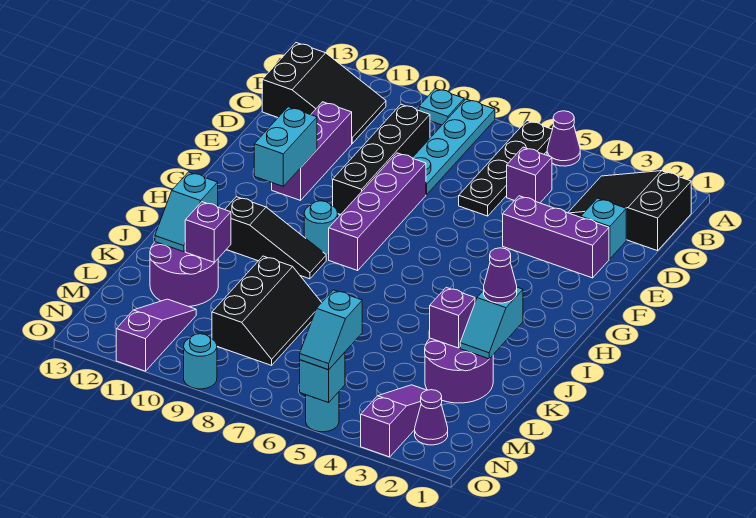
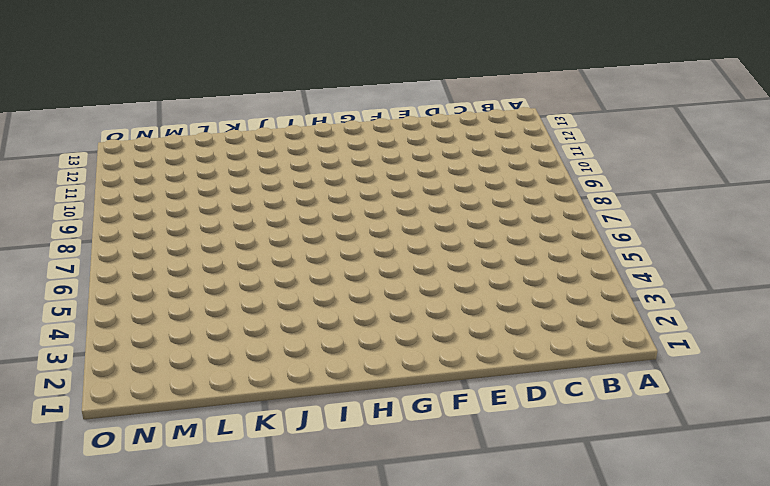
none -> purple cone A5 level 1
none -> black plate A6:D6 level 1
none -> cyan plate A8:D8 level 1
none -> cyan plate A9 level 1

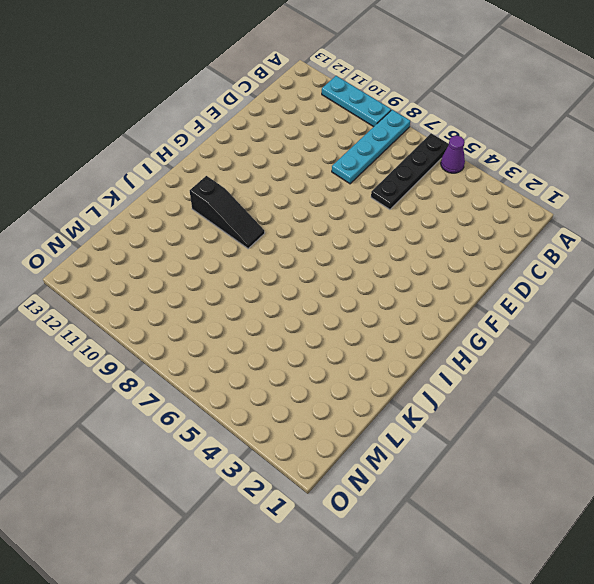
cyan plate A9:A11 level 1 -> cyan plate A9 level 1
none -> black slope B1:C3 level 1 top 1
none -> black slope B11:C13 level 1 top 13
none -> purple brick C5 level 1
none -> black brick C9:F9 level 1

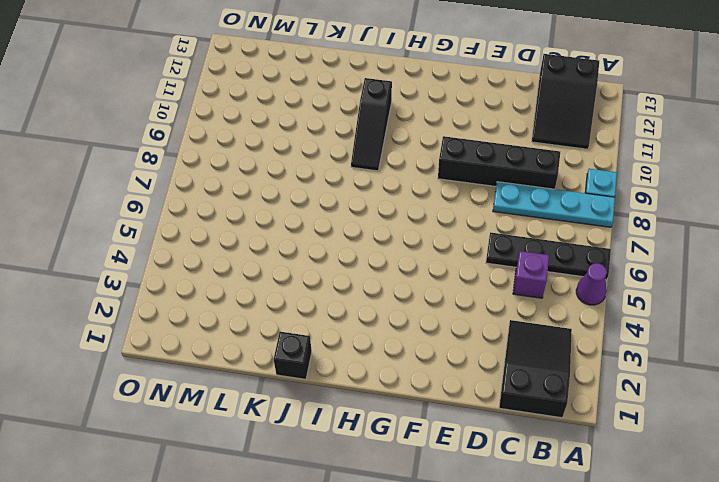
black brick J1 level 1 -> none
none -> cyan brick D2 level 1
none -> purple brick D11:F11 level 1
none -> purple brick E2:E4 level 1
none -> purple brick E8:H8 level 1

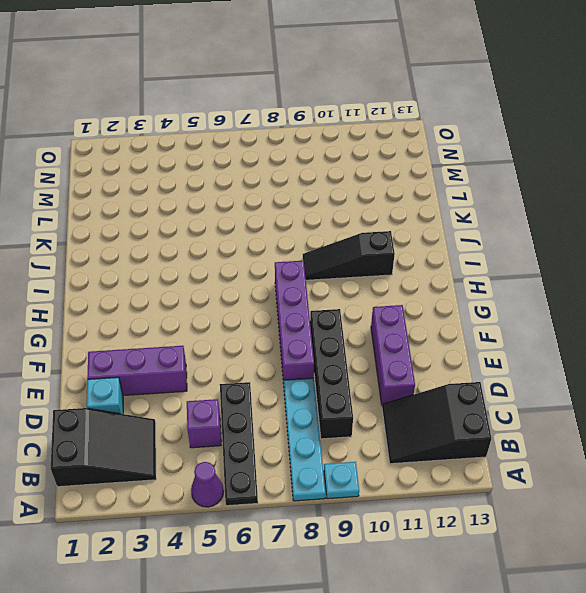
none -> cyan round brick H9 level 1
none -> purple round brick K2:L3 level 1
none -> black slope K8:M9 level 1 top 9
none -> purple round brick K11:L12 level 1

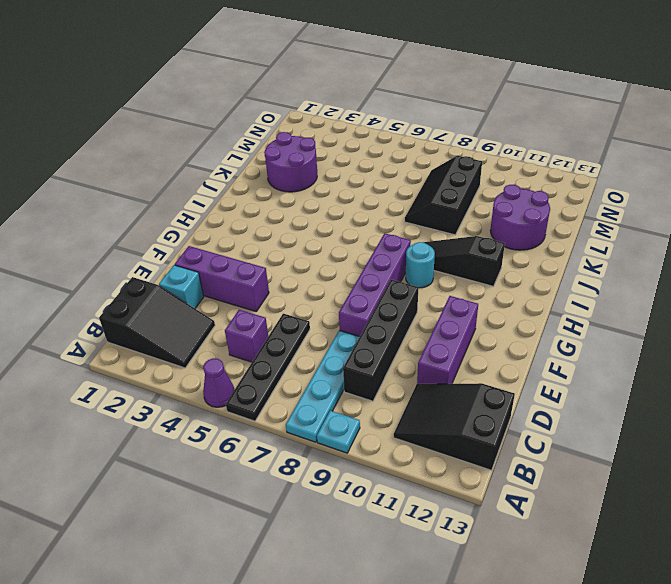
none -> purple slope M3:O3 level 1 top O
none -> purple slope M11:O11 level 1 top O
none -> purple cone N2 level 1
none -> cyan round brick O5 level 1

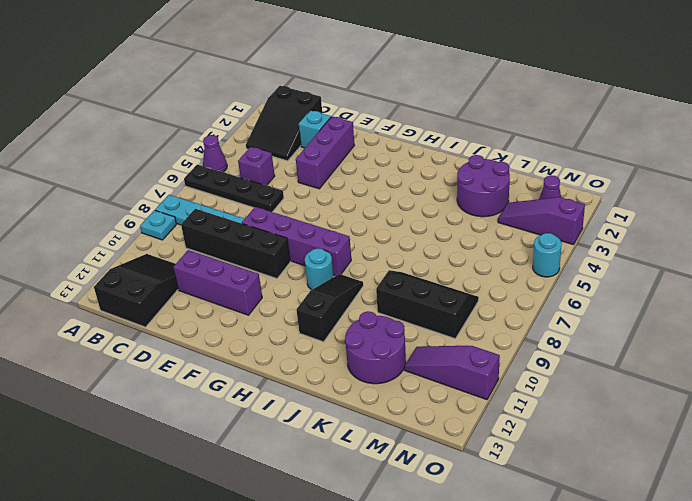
none -> cyan round brick O9 level 1
none -> cyan brick F11:G11 level 2
none -> cyan slope J2:K2 level 2 top J
none -> cyan slope J12:K12 level 2 top J

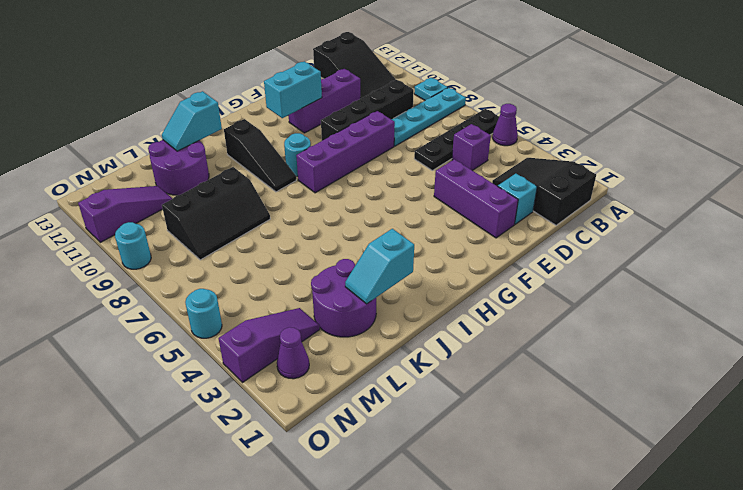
none -> purple brick K3 level 2
none -> purple brick K11 level 2
none -> cyan brick O5 level 2
none -> purple cone J2 level 3

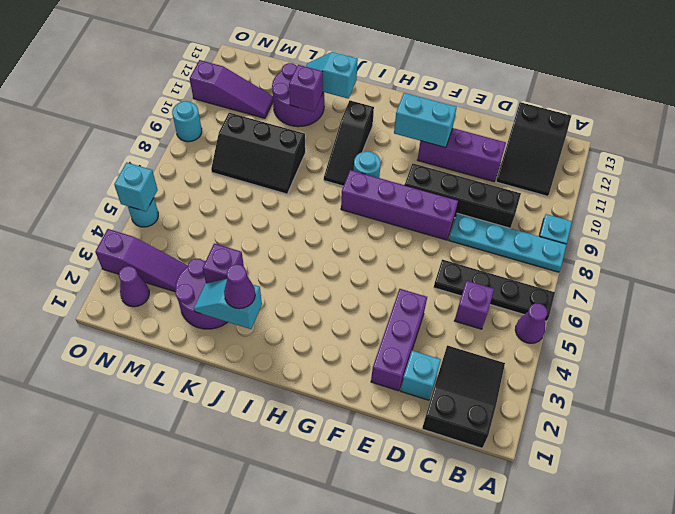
none -> cyan slope N5:O5 level 3 top N

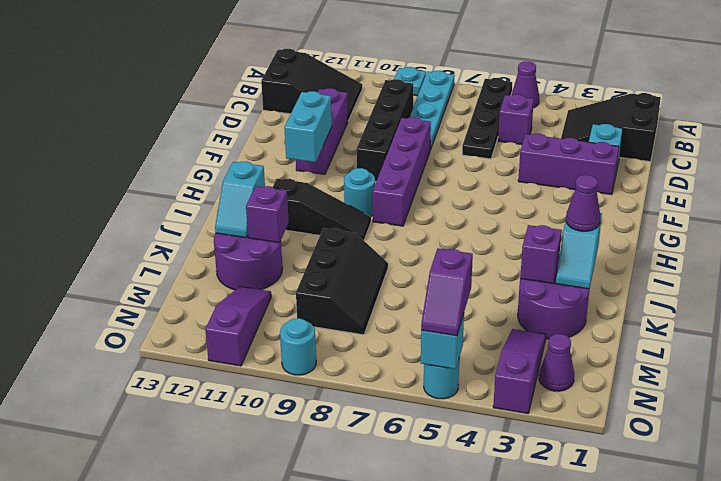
purple slope N5:O5 level 3 top N -> cyan slope N5:O5 level 3 top N

